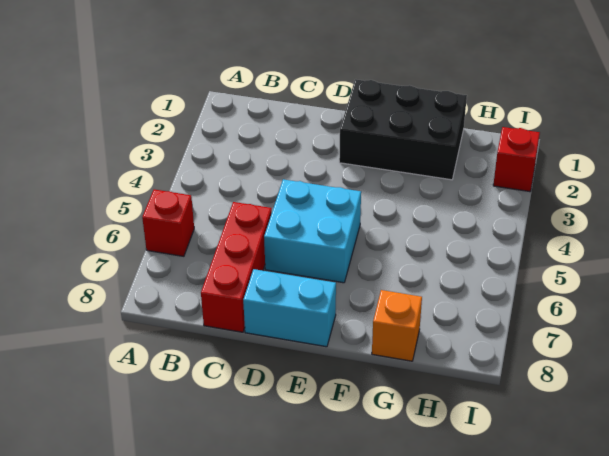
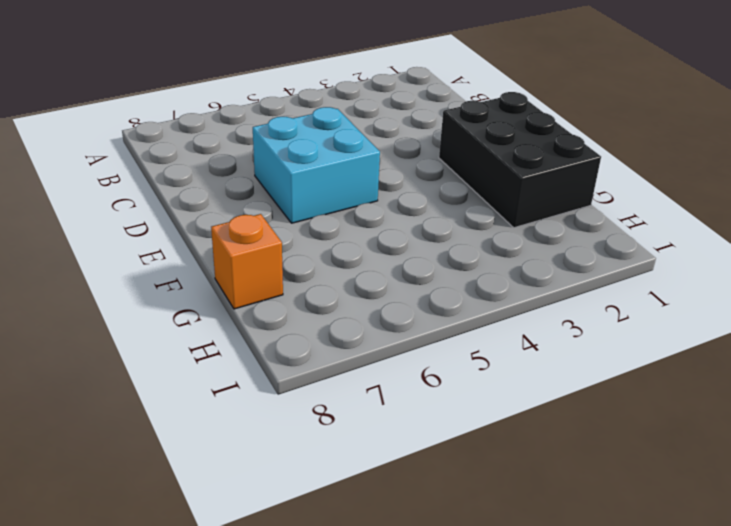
none -> red brick A6 level 1
none -> red brick C6:C8 level 1

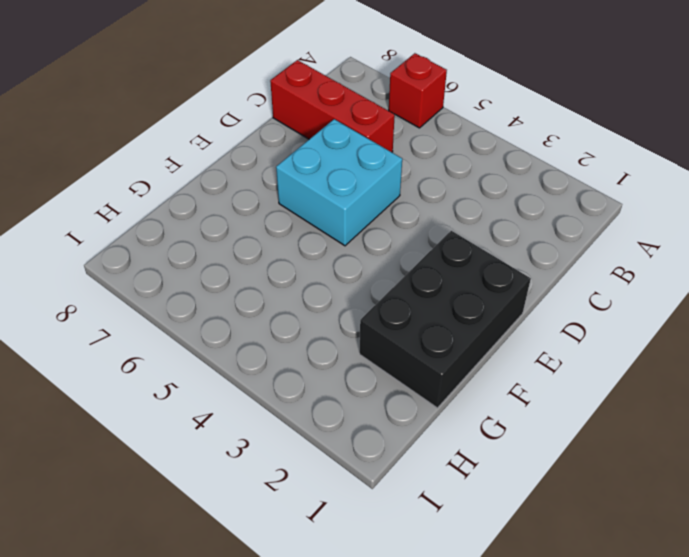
none -> cyan brick D8:E8 level 1
none -> orange brick G8 level 1

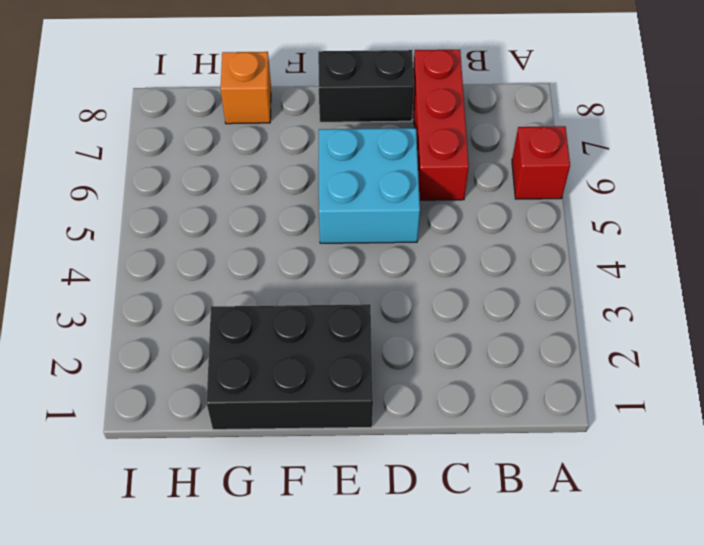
black brick D8:E8 level 1 -> cyan brick D8:E8 level 1
none -> red brick I2 level 1

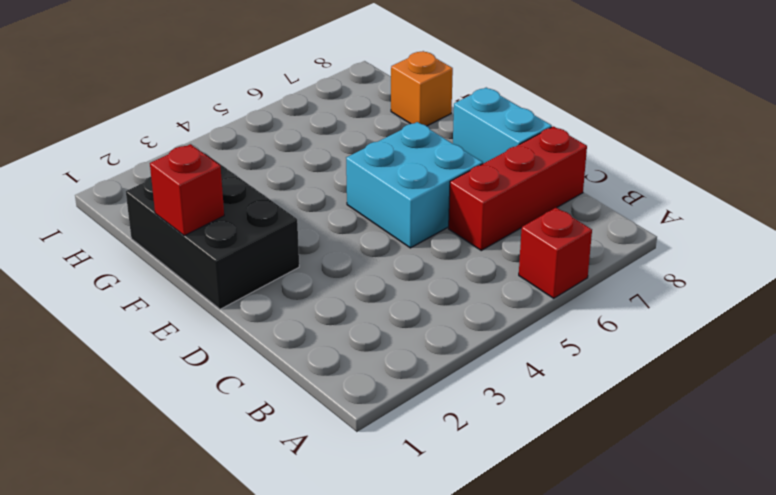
red brick F1 level 2 -> red brick I2 level 1

